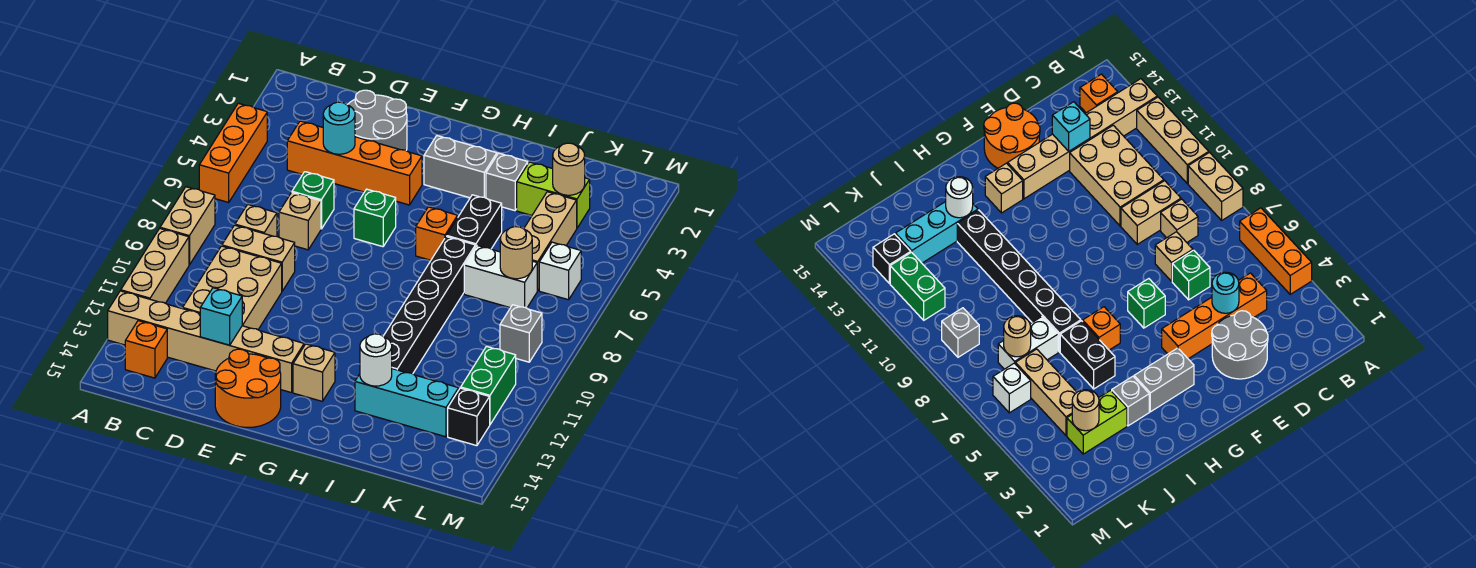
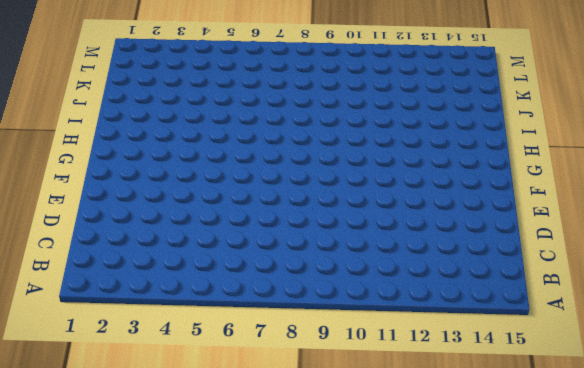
none -> orange brick A4:A6 level 1
none -> tan brick A8:A9 level 1
none -> tan brick A10:A12 level 1
none -> tan brick A13:F13 level 1

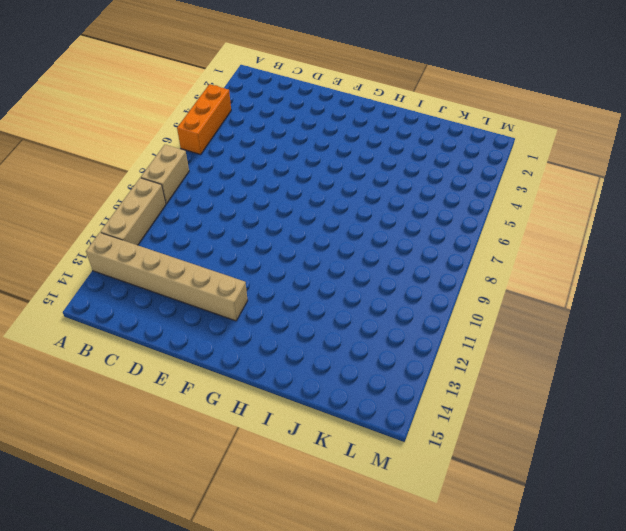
none -> orange brick B14 level 1
none -> orange brick C4:F4 level 1
none -> tan brick C8 level 1
none -> tan brick C9:D9 level 1

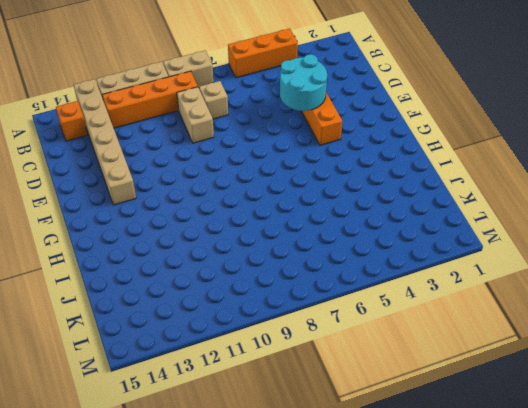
orange brick B9:B12 level 1 -> none
cyan round brick D4:E5 level 2 -> cyan round brick D4 level 2
none -> tan brick C10:D12 level 1
none -> grey round brick D2:E3 level 1
none -> green brick D6 level 1
none -> tan brick D7 level 1

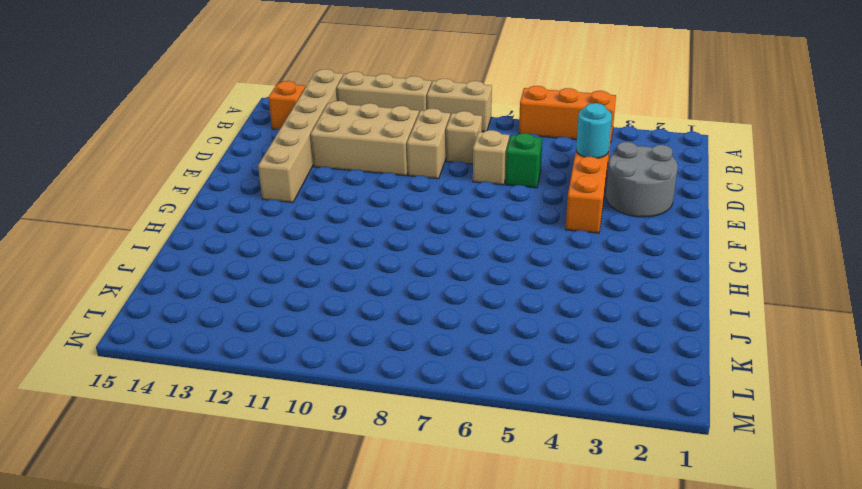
none -> orange round brick E14:F15 level 1
none -> green brick F6 level 1
none -> grey brick G3:H3 level 1
none -> tan brick G13 level 1

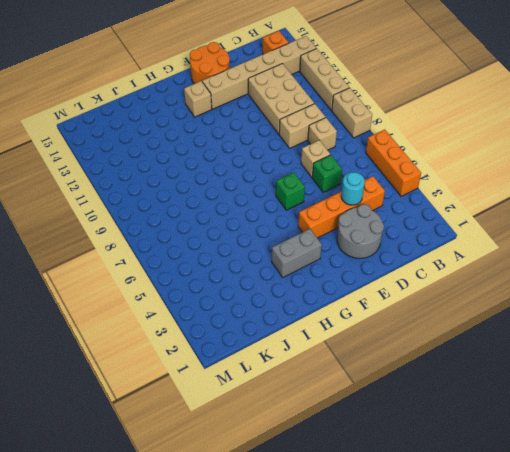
none -> orange brick H6 level 1
none -> grey brick I3 level 1
none -> black brick I5:I6 level 1
none -> black brick I7:I12 level 1

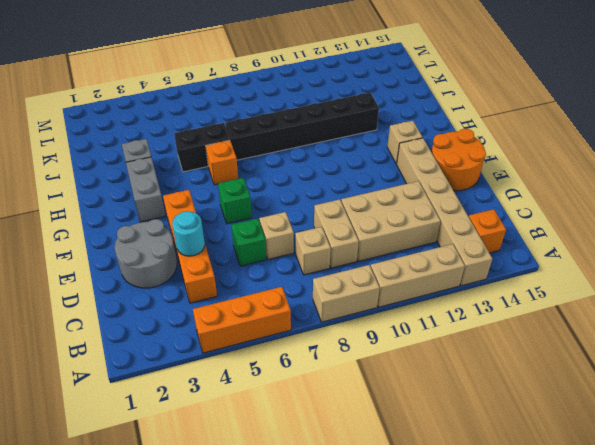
none -> cyan brick I13:K13 level 1
none -> lime brick J3:K3 level 1
none -> white brick J7:K7 level 1
none -> tan brick K4:K6 level 1

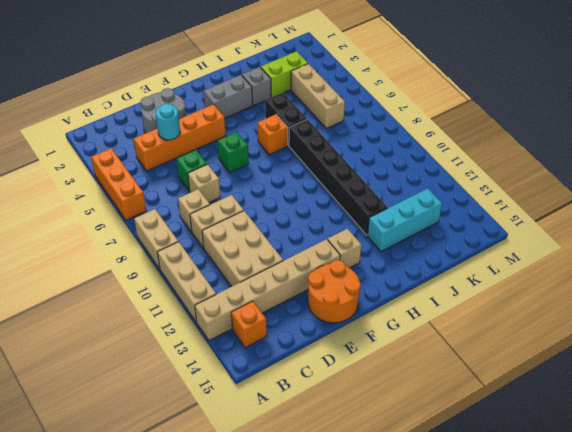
none -> white brick J7:K7 level 1
none -> white brick L6 level 1
none -> grey brick L9 level 1
none -> green brick L11:L12 level 1

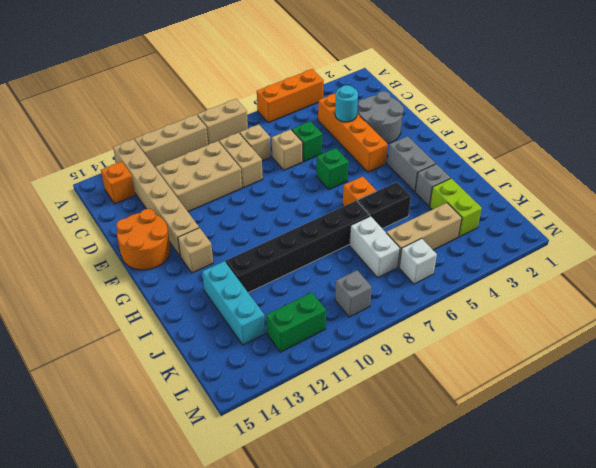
none -> black brick L13 level 1
none -> cyan brick D13 level 2
none -> white round brick I13 level 2
none -> tan round brick K3 level 2

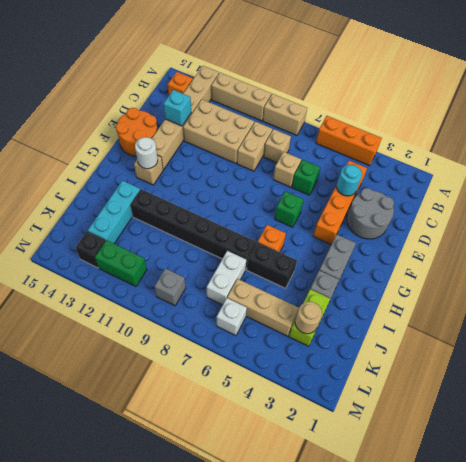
white round brick G13 level 2 -> white round brick I13 level 2
none -> tan round brick K7 level 2

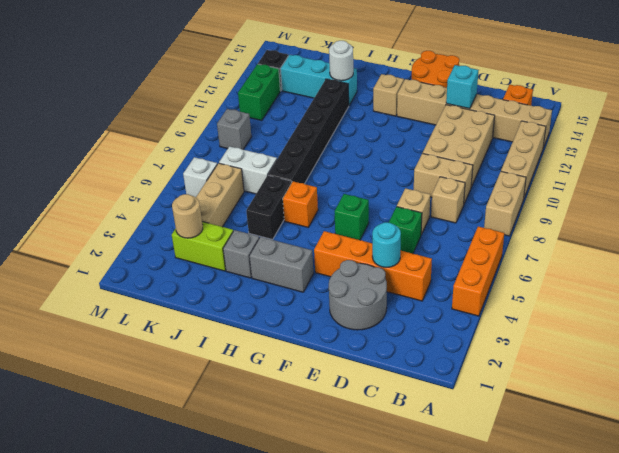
none -> tan round brick K7 level 2

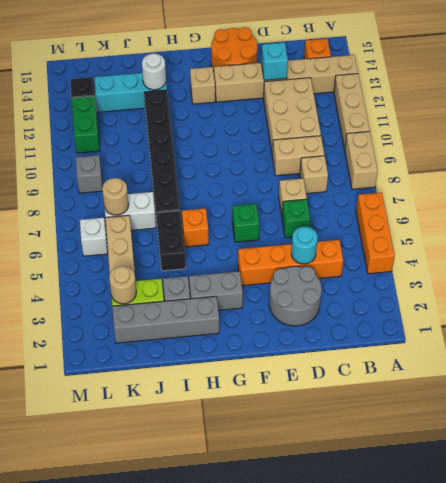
grey brick H2:K2 level 1 -> none

